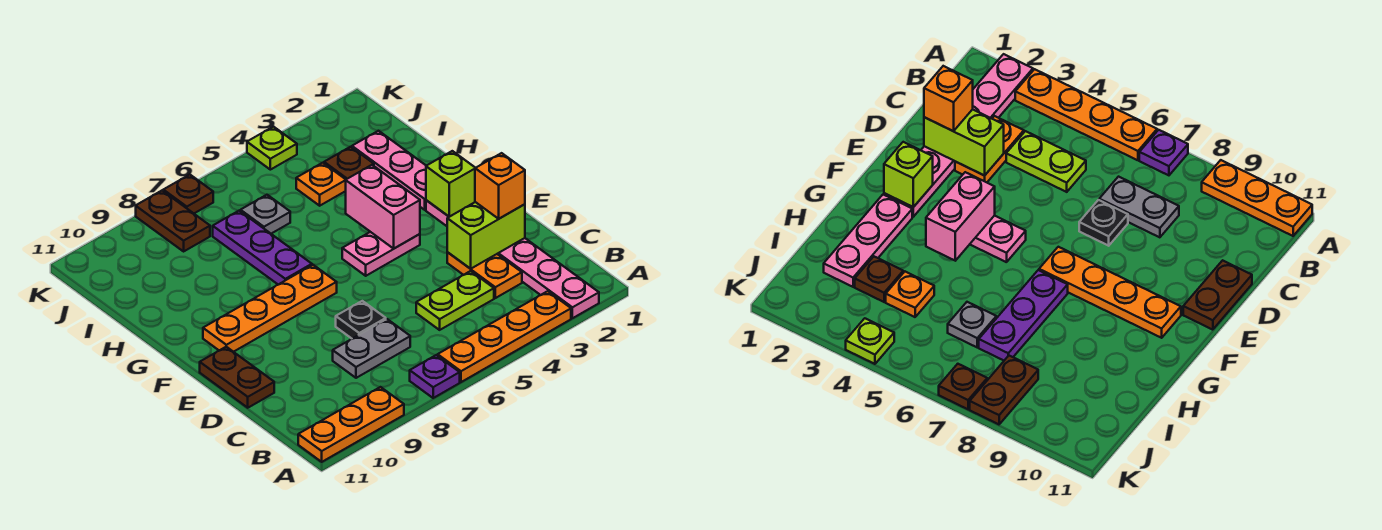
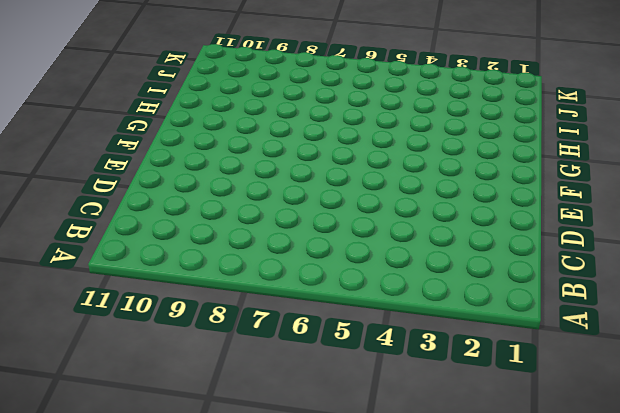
none -> pink plate A2:F2 level 1
none -> orange plate A3:A6 level 1
none -> purple plate A7 level 1

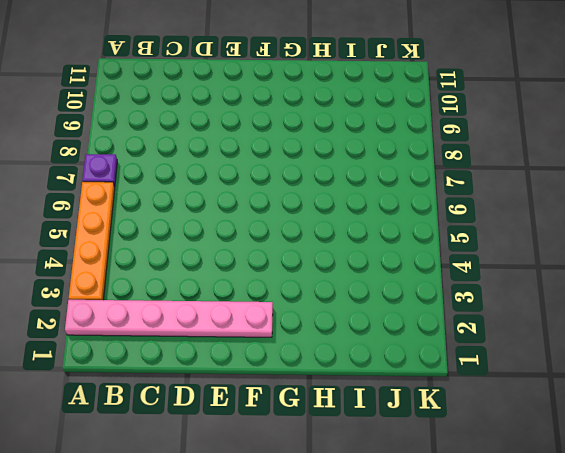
none -> orange plate A9:A11 level 1
none -> orange plate C3:D3 level 1
none -> lime plate C4:C5 level 1

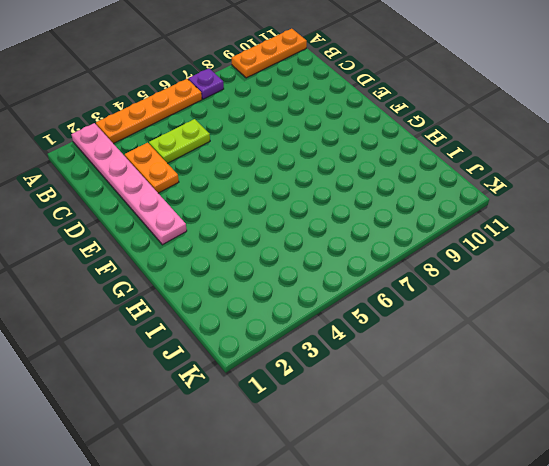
none -> grey plate C7:C8 level 1
none -> black plate D7 level 1
none -> brown plate D11:E11 level 1

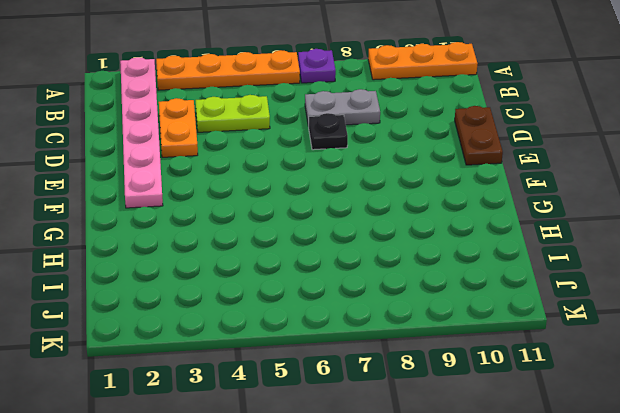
none -> pink plate F4:F5 level 1
none -> orange plate F7:F10 level 1
none -> pink plate G2:I2 level 1

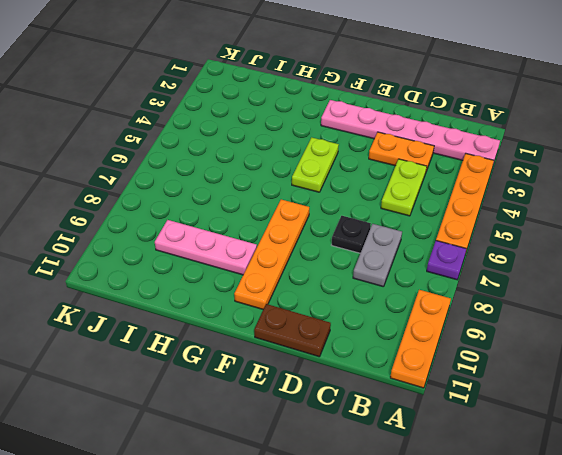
lime plate F4:F5 level 1 -> pink plate F4:F5 level 1
pink plate G9:I9 level 1 -> pink plate G2:I2 level 1
none -> purple plate G7:I7 level 1
none -> brown plate I3 level 1
none -> orange plate I4 level 1

